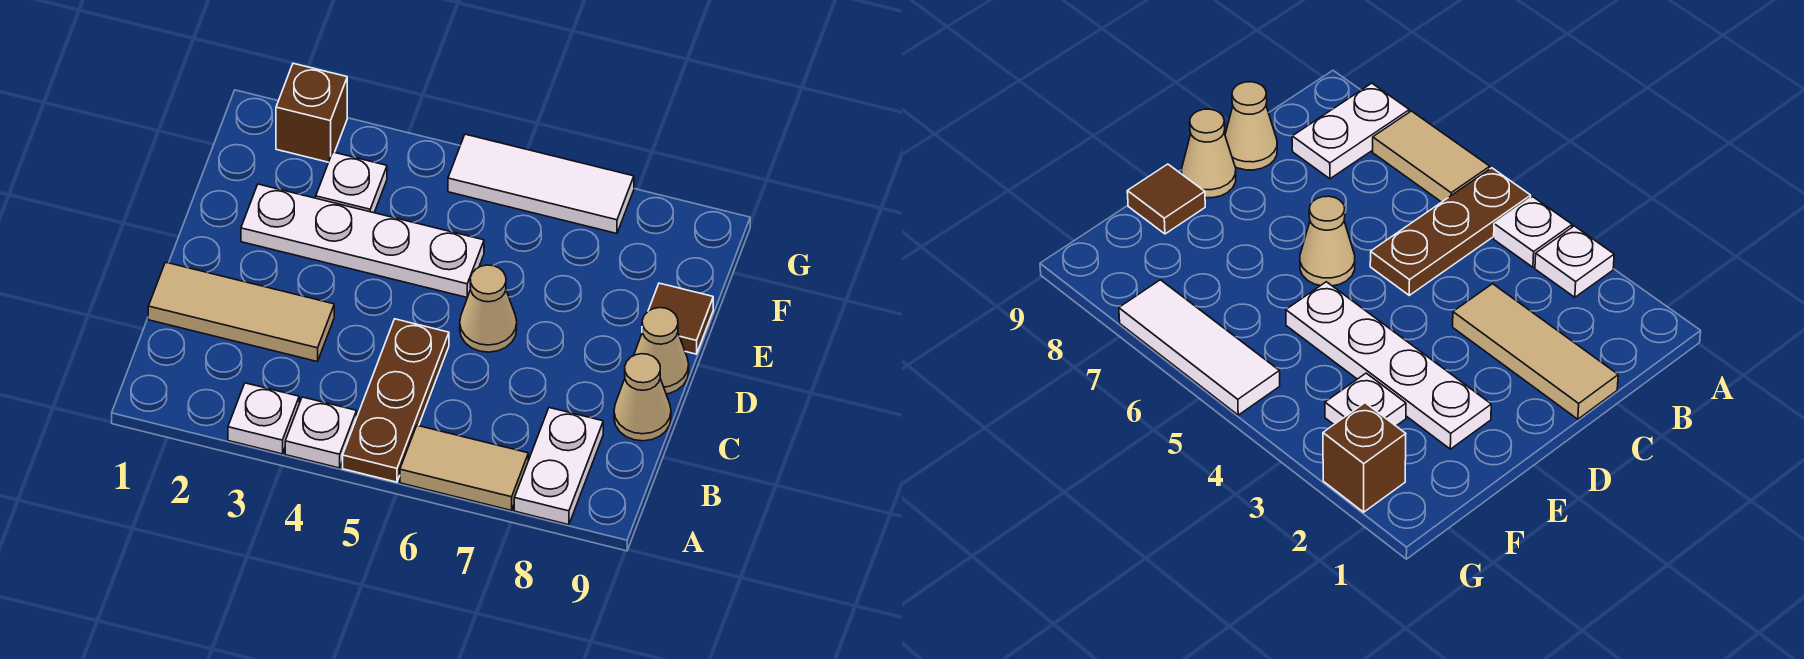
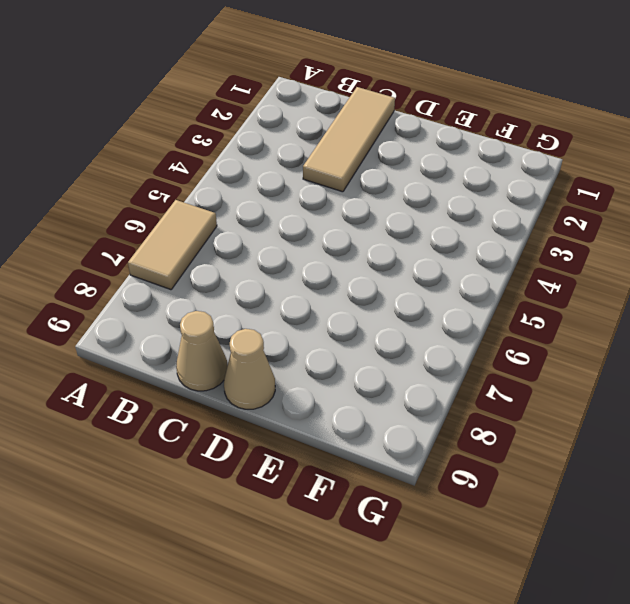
none -> white plate A3 level 1
none -> white plate A4 level 1
none -> brown plate A5:C5 level 1

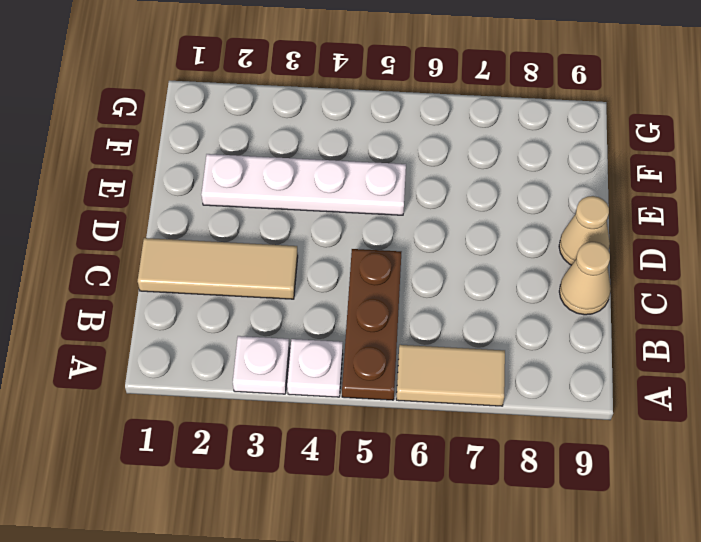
none -> white plate A8:B8 level 1
none -> tan cone D6 level 1
none -> brown tile E9 level 1

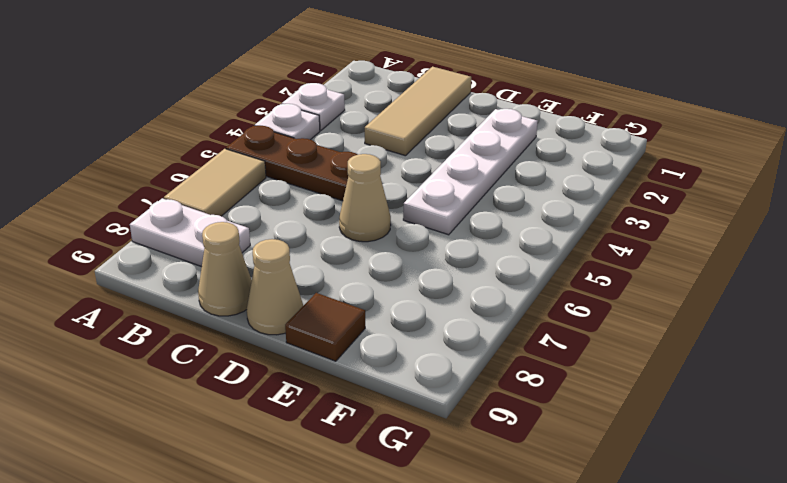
none -> white plate F3 level 1
none -> brown brick G2 level 1
none -> white tile G5:G7 level 1

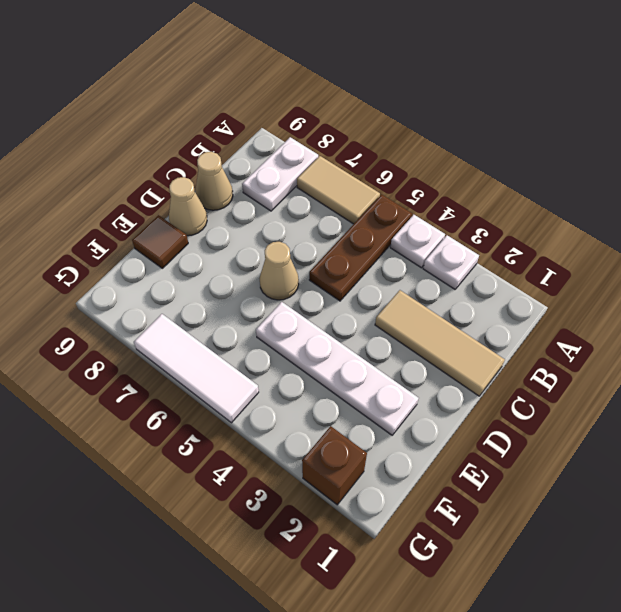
none -> white plate F3 level 1

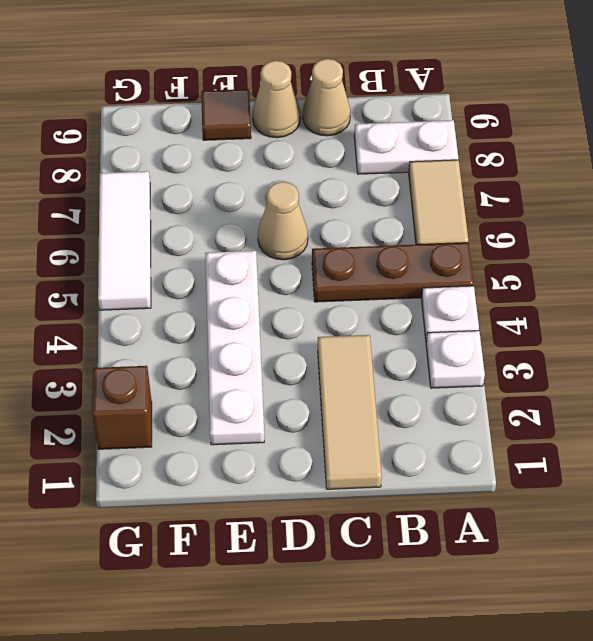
none -> white plate F3 level 1

